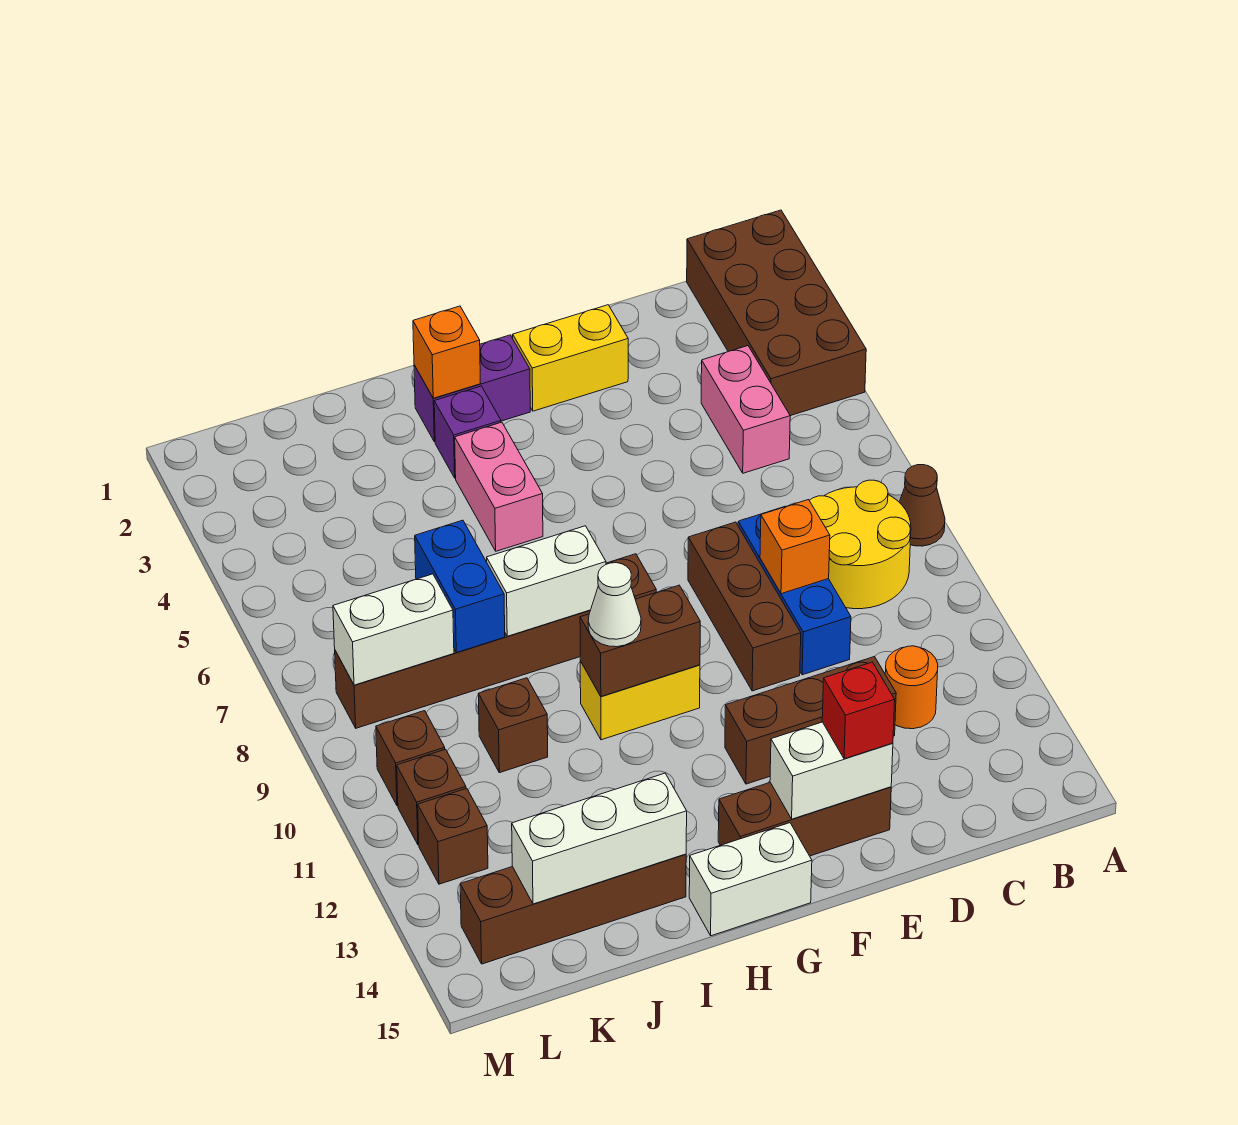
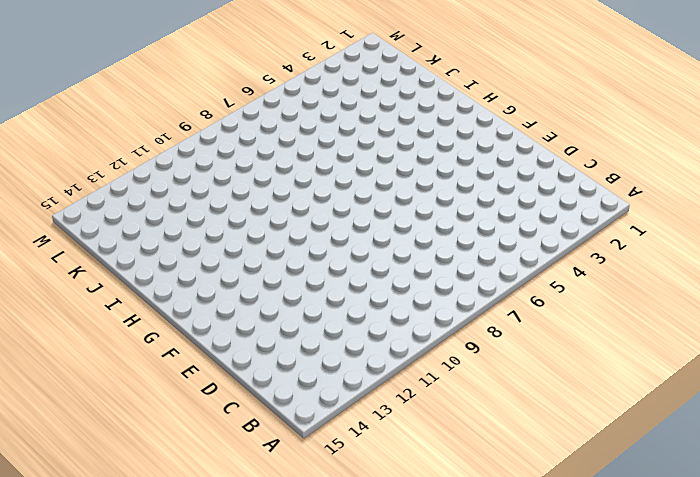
none -> brown brick A1:B4 level 1
none -> brown cone A8 level 1
none -> yellow round brick B8:C9 level 1
none -> pink brick C4:C5 level 1

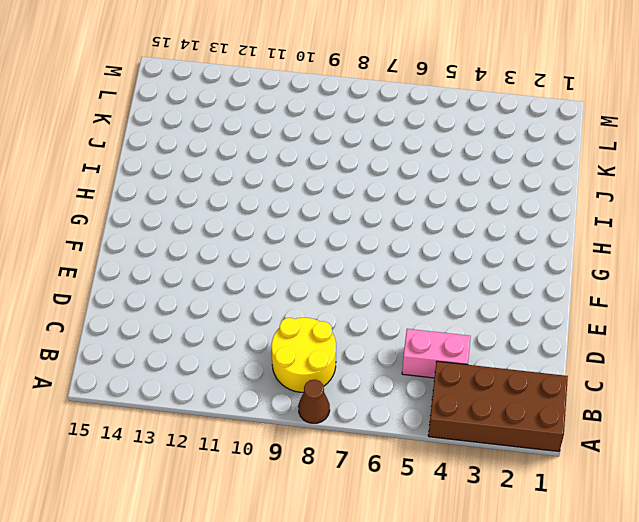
none -> orange round brick C12 level 1
none -> blue brick D8:D10 level 1
none -> brown brick D12:F12 level 1
none -> yellow brick E2:F2 level 1

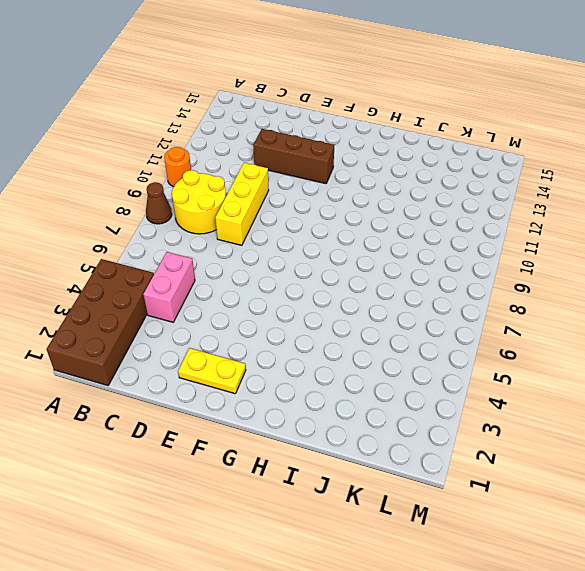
orange round brick A10 level 1 -> orange round brick C12 level 1
yellow brick D8:D10 level 1 -> blue brick D8:D10 level 1
yellow plate E2:F2 level 1 -> yellow brick E2:F2 level 1
none -> brown brick E8:E10 level 1
none -> brown brick E14:G14 level 1
none -> purple brick G2:H2 level 1
none -> brown brick G8:L8 level 1

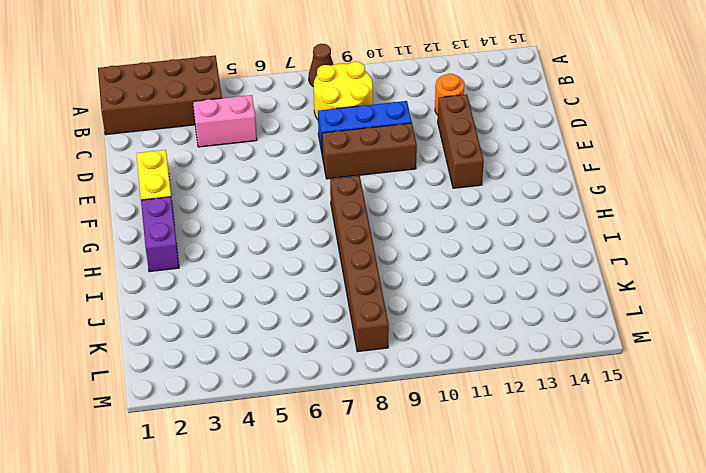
none -> brown brick E14:G14 level 1
none -> yellow brick G10:H10 level 1
none -> white brick G15:H15 level 1
none -> purple brick H3 level 1

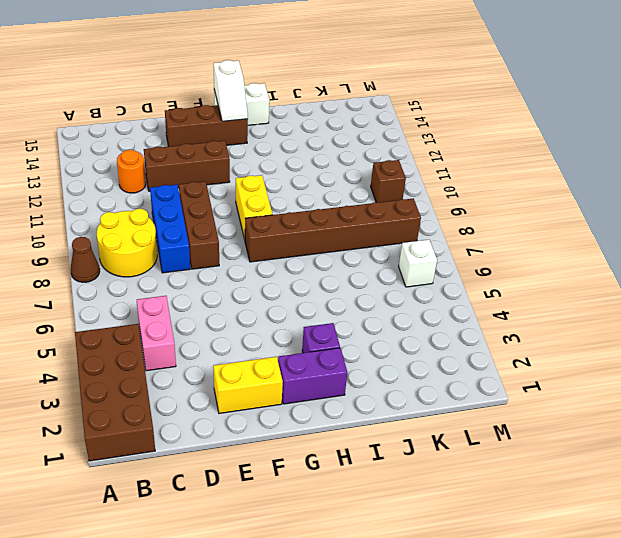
yellow brick G9:G10 level 1 -> yellow brick G10:H10 level 1
white slope G14:G15 level 2 top 15 -> none
white brick L6 level 1 -> none
none -> pink brick H4:H5 level 1
none -> brown brick I14:L14 level 1
none -> brown brick J10 level 1
none -> brown brick L11 level 1

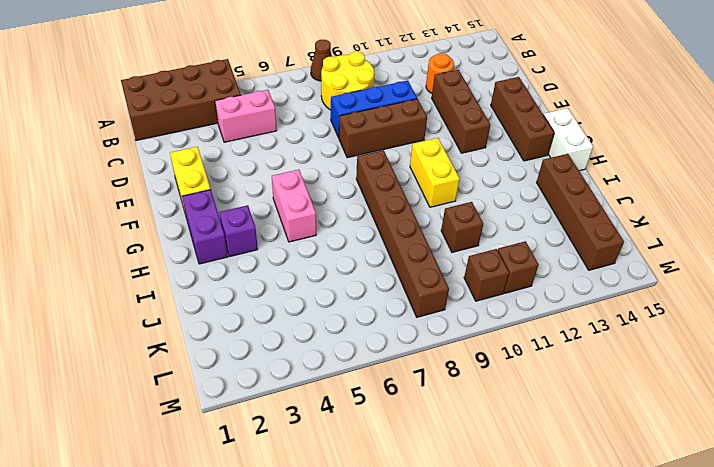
pink brick G5:H5 level 1 -> pink brick H4:H5 level 1
none -> brown brick L12 level 1
none -> orange brick D9 level 2
none -> white brick E14:F14 level 2
none -> brown brick G10:H10 level 2

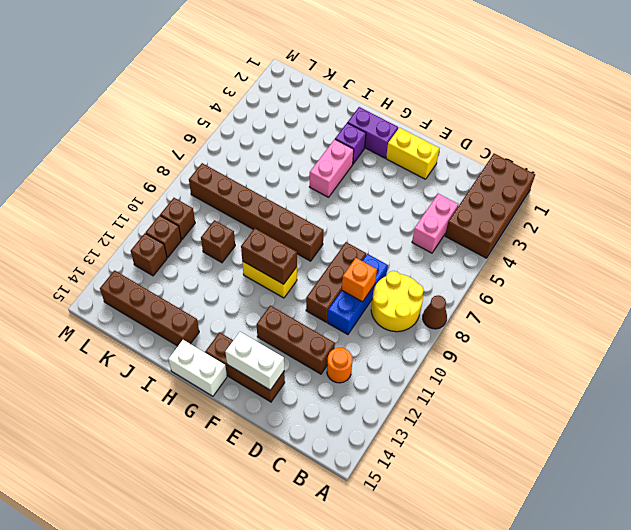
none -> orange brick H2 level 2
none -> white brick H8:I8 level 2
none -> white brick I14:K14 level 2
none -> blue brick J7:J8 level 2

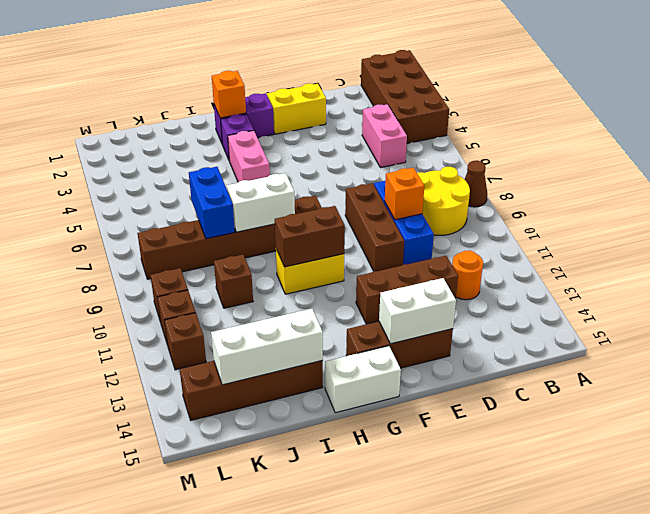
none -> white brick K8:L8 level 2
none -> red brick E14 level 3
none -> white cone H10 level 3

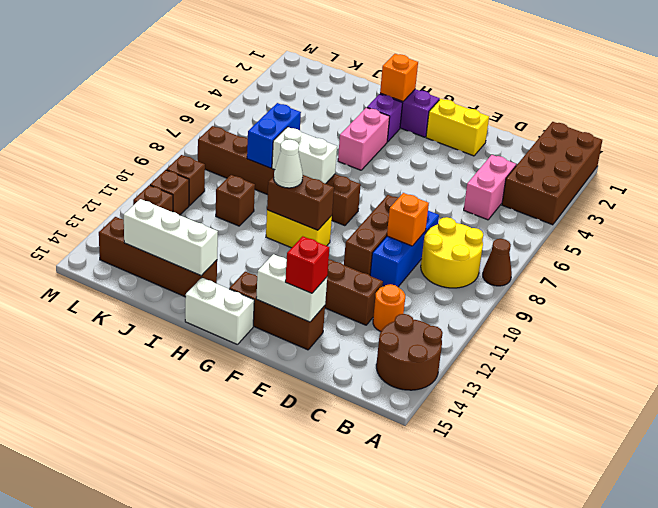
brown round brick A13:B14 level 1 -> none
none -> white brick K8:L8 level 2

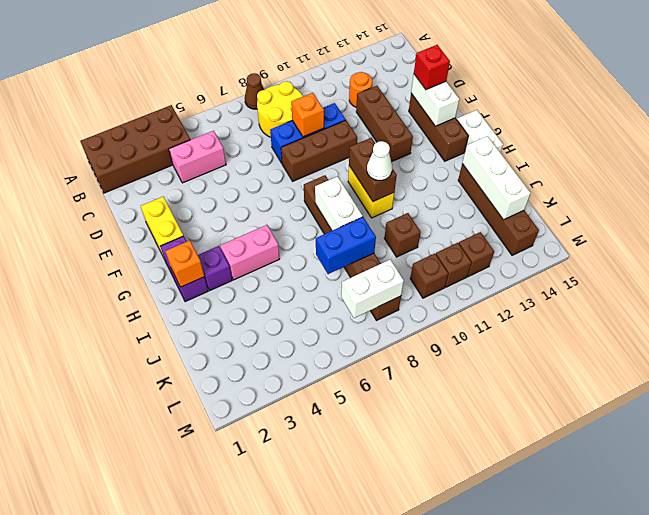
white brick L7:L8 level 2 -> white brick K8:L8 level 2

